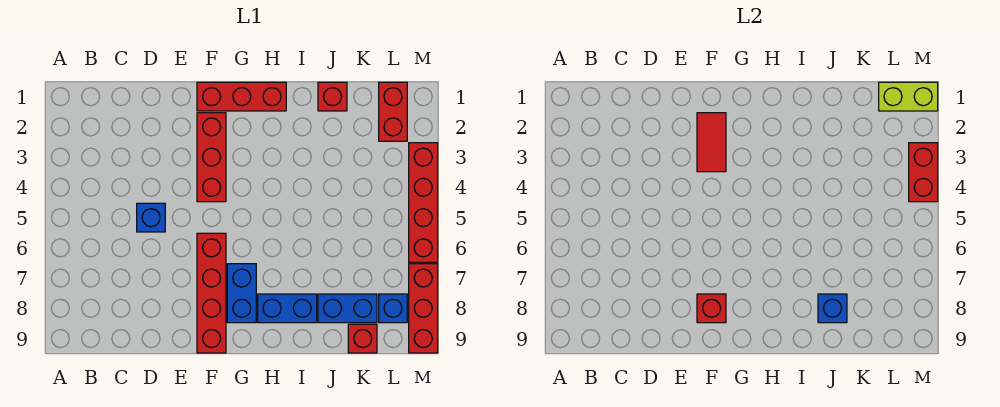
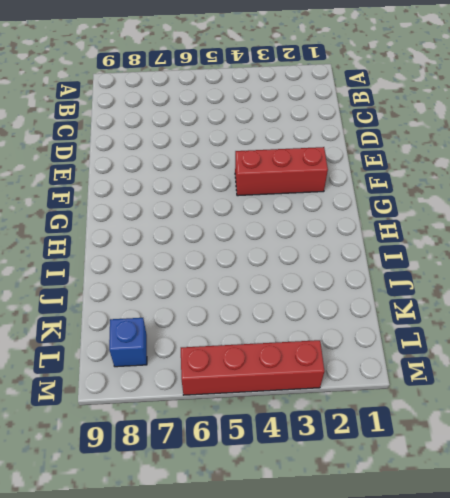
none -> blue brick D5 level 1
none -> red brick F1:H1 level 1
none -> red brick F6:F9 level 1

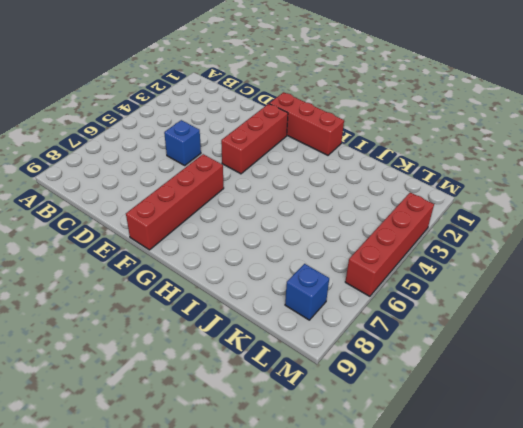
none -> blue brick G7:G8 level 1
none -> blue brick H8:I8 level 1
none -> red brick J1 level 1

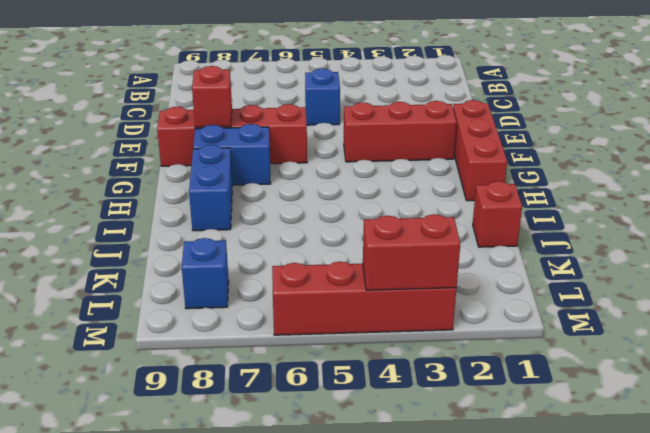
none -> blue brick J8:K8 level 1
none -> red brick K9 level 1
none -> red brick L1:L2 level 1

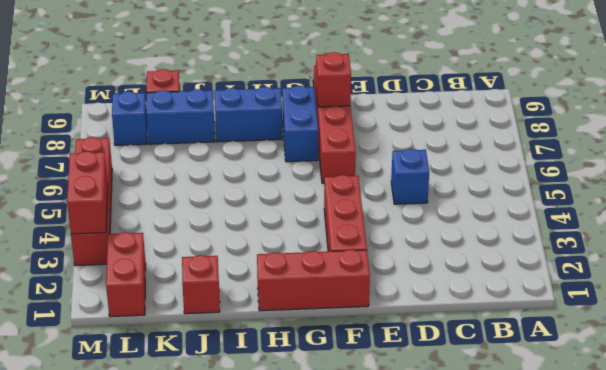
none -> red brick M7:M9 level 1
none -> red tile F2:F3 level 2
none -> blue brick J8 level 2

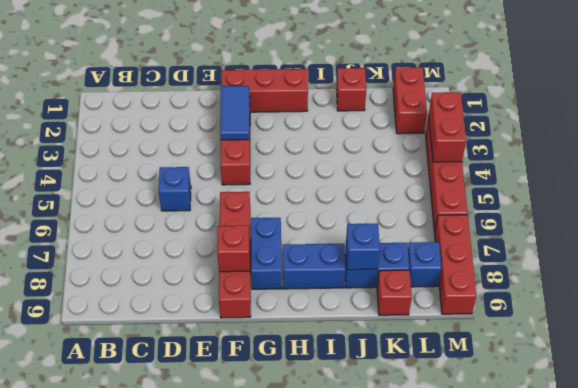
blue tile F2:F3 level 2 -> red tile F2:F3 level 2
none -> lime brick L1:M1 level 2

